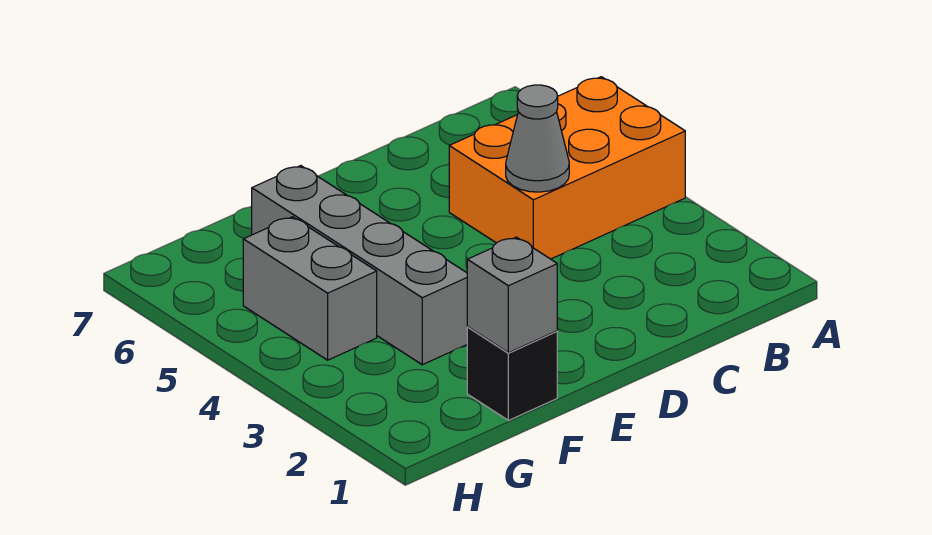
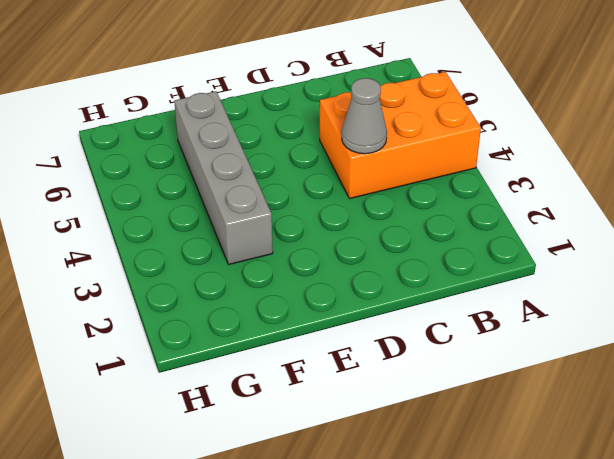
none -> black brick F1 level 1
none -> grey brick G4:G5 level 1

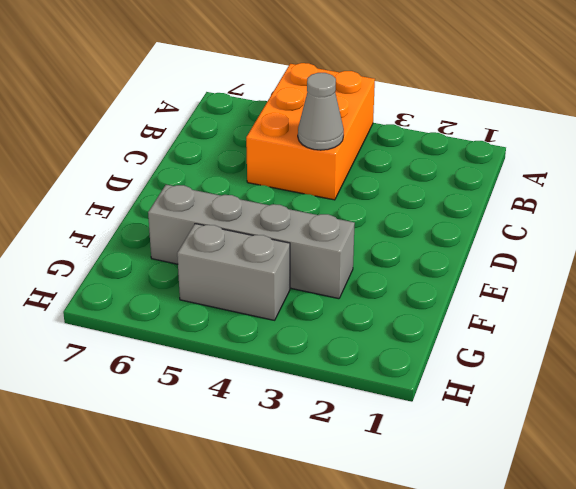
none -> black brick F1 level 1
none -> grey brick F1 level 2

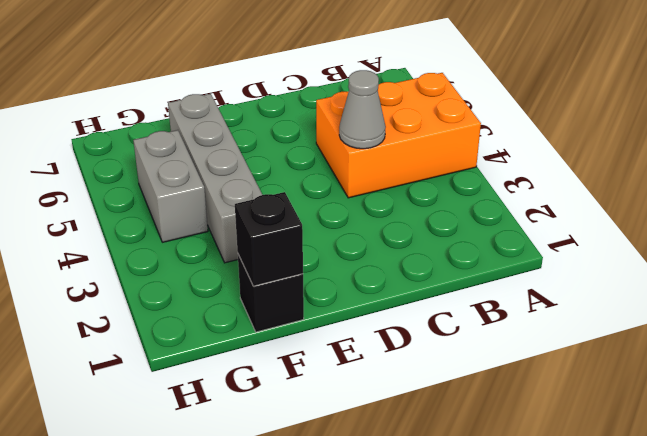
black brick F1 level 2 -> grey brick F1 level 2

